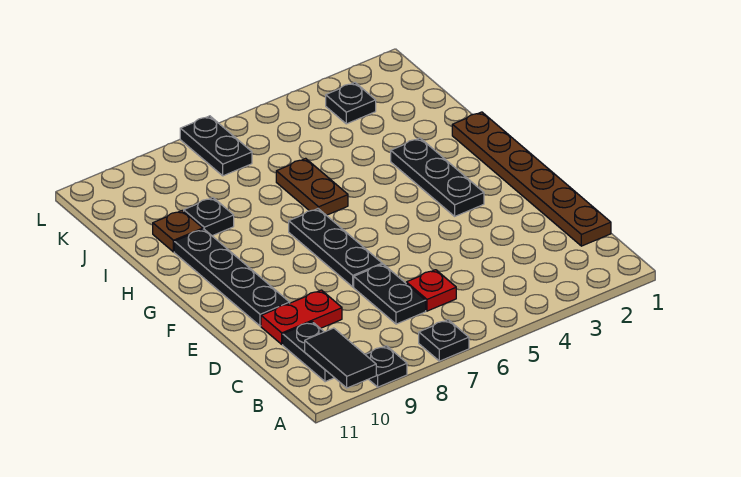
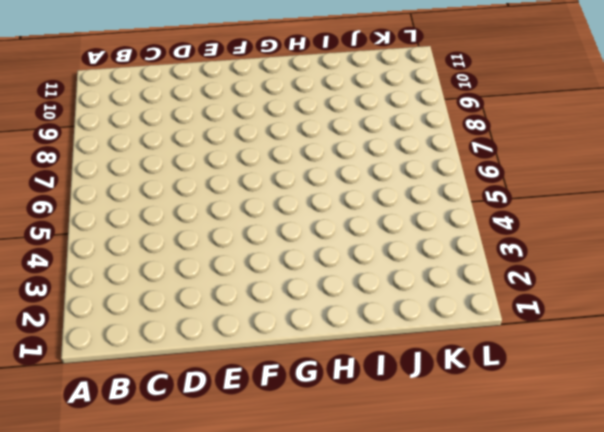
none -> black plate A7 level 1
none -> black plate A9 level 1
none -> black plate B10:C10 level 1

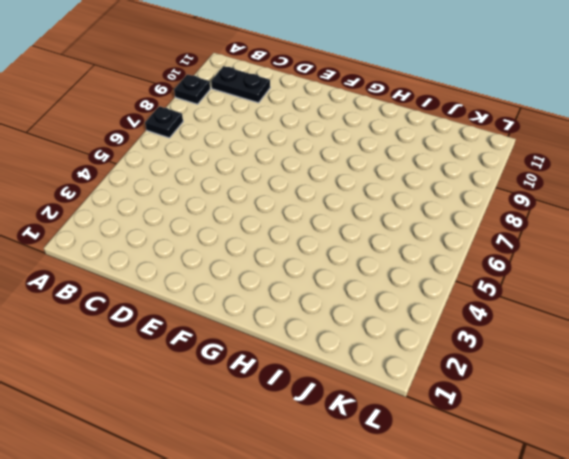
none -> brown plate C1:H1 level 1
none -> red plate C6 level 1
none -> black plate C7:D7 level 1

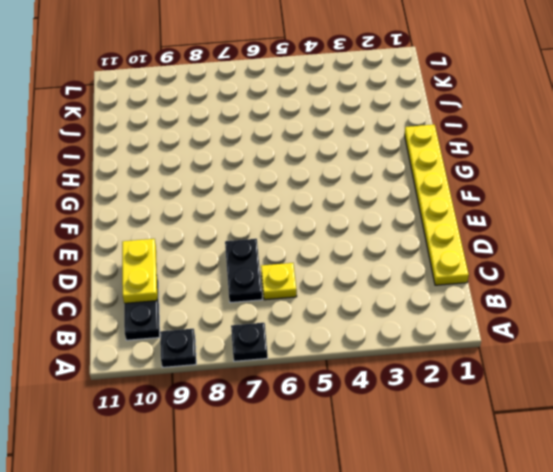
yellow plate C1:H1 level 1 -> brown plate C1:H1 level 1
yellow plate C6 level 1 -> red plate C6 level 1
yellow plate C10:D10 level 2 -> none
none -> red plate D9:D10 level 1
none -> black plate E7:G7 level 1
none -> black plate E10:H10 level 1

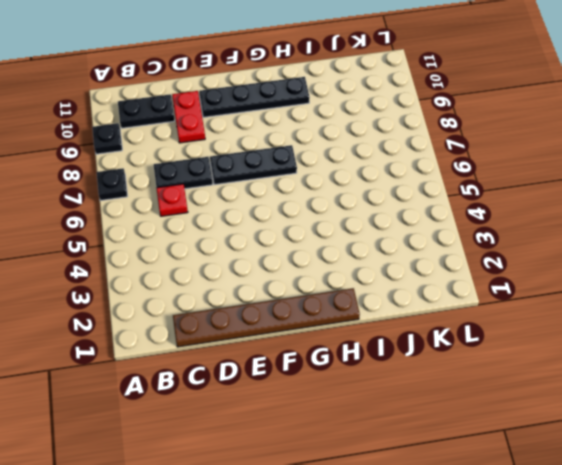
none -> black plate F3:H3 level 1
none -> brown plate H6:I6 level 1
none -> black plate I9 level 1

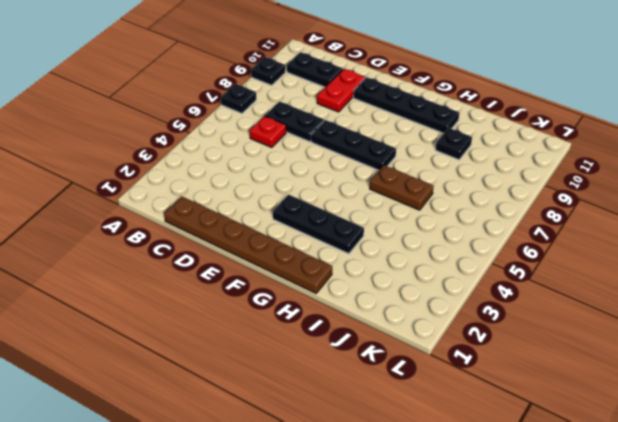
none -> brown plate I10 level 1
none -> black plate K3 level 1
none -> black plate K7:L7 level 1

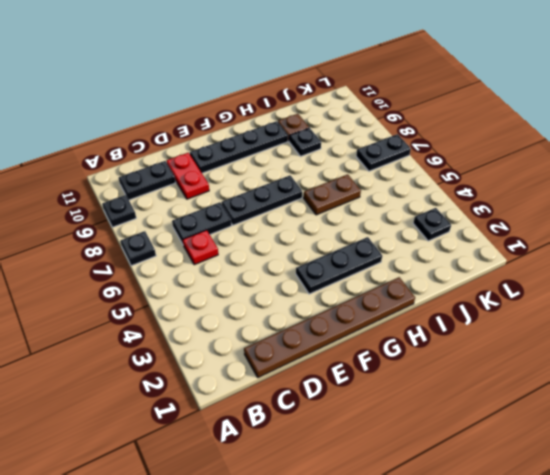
none -> black tile A10:B10 level 2

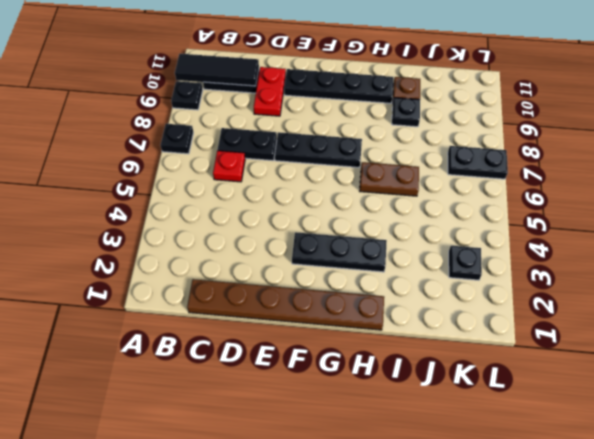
black tile A10:C10 level 2 -> black tile A10:B10 level 2

